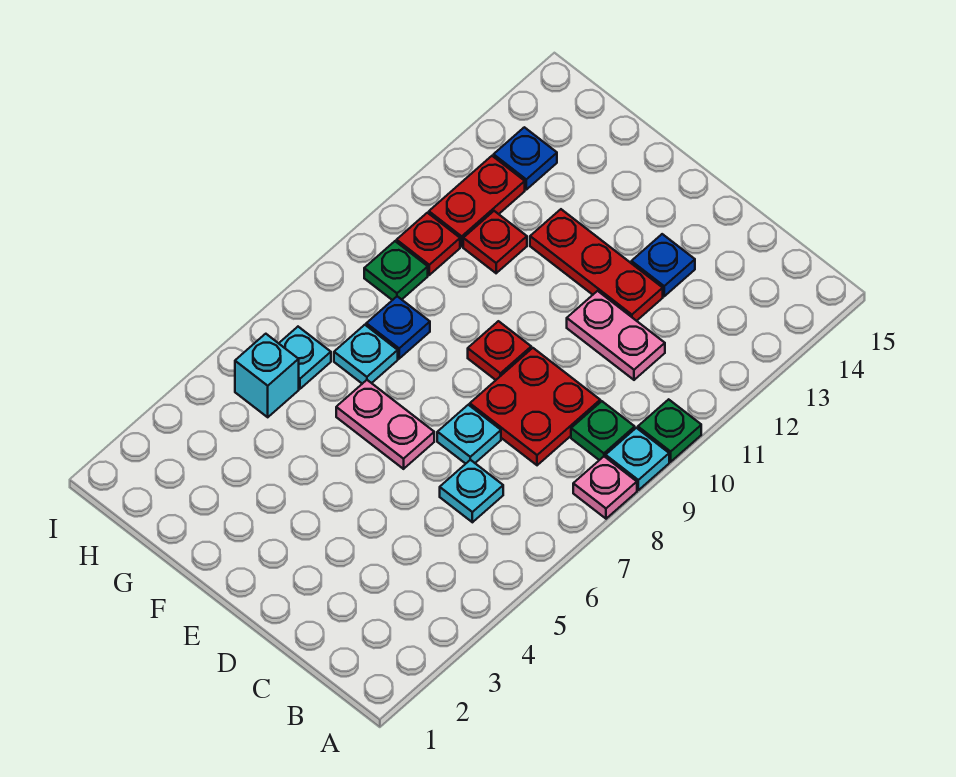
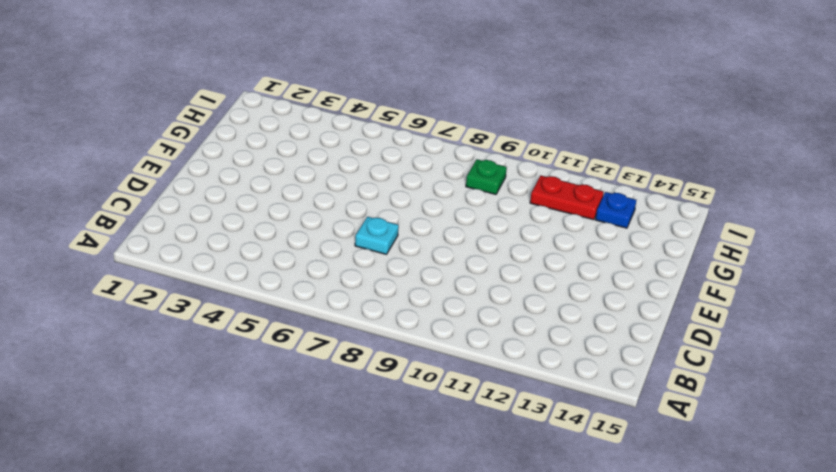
none -> pink plate A8 level 1
none -> cyan plate A9 level 1
none -> green plate A10 level 1

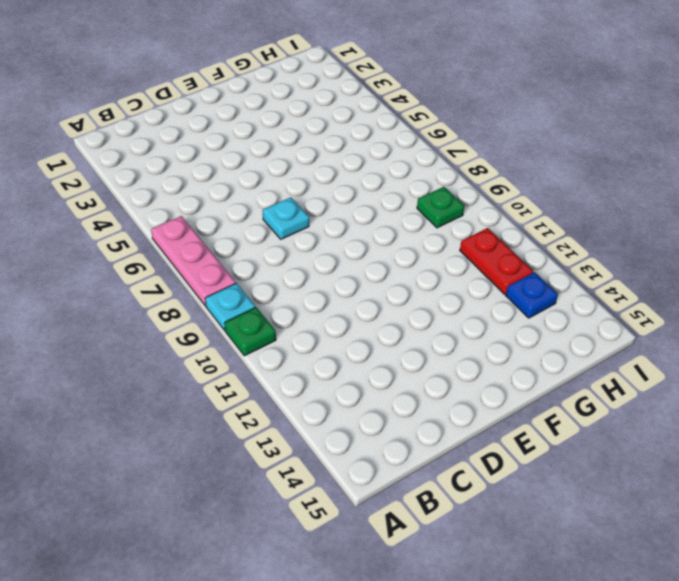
pink plate A6:A8 level 1 -> pink plate A8 level 1
none -> green plate B9 level 1
none -> cyan plate C6 level 1
none -> red plate C8:D9 level 1

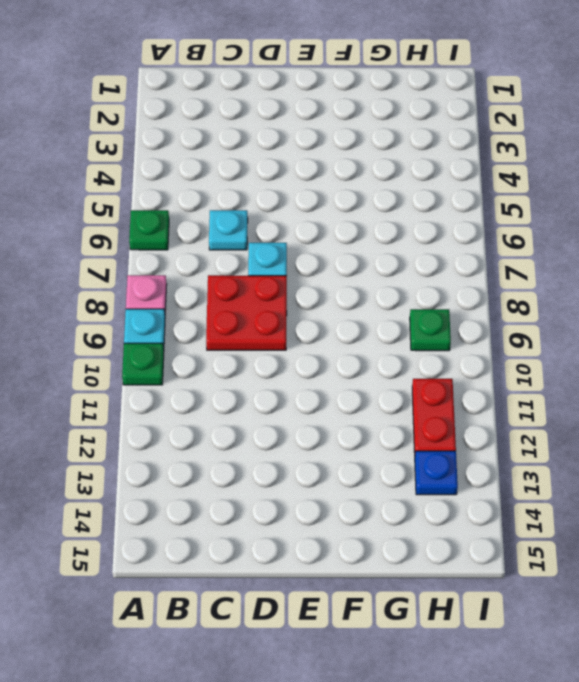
green plate A6 level 1 -> green plate B9 level 1
none -> pink plate C11:D11 level 1
none -> red plate D12:F12 level 1
none -> blue plate D13 level 1

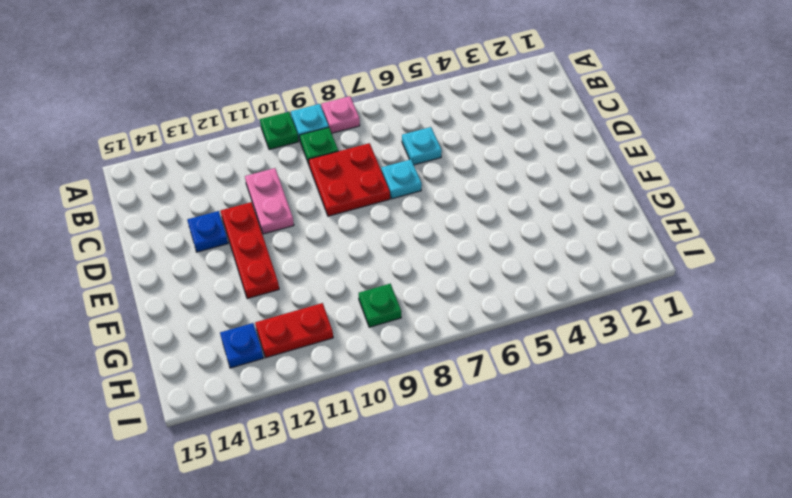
none -> pink plate E6:F6 level 1
none -> red plate E9 level 1
none -> cyan plate G7 level 1

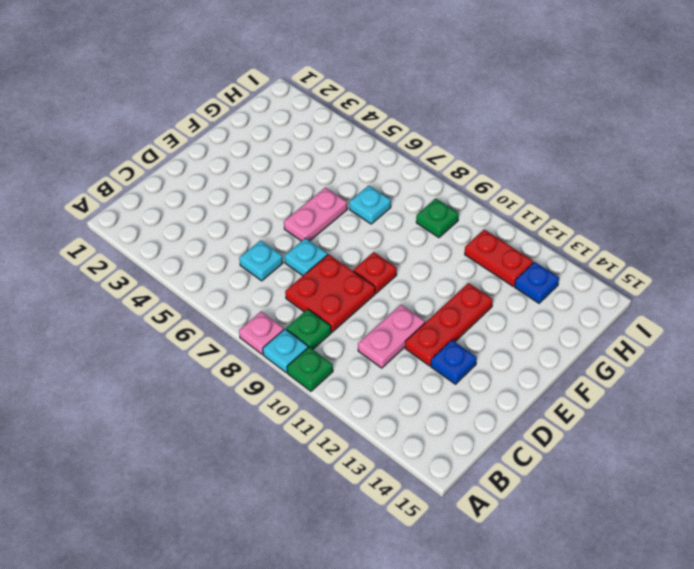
none -> blue plate G8 level 1
none -> red plate G11 level 1
none -> cyan brick H5 level 1

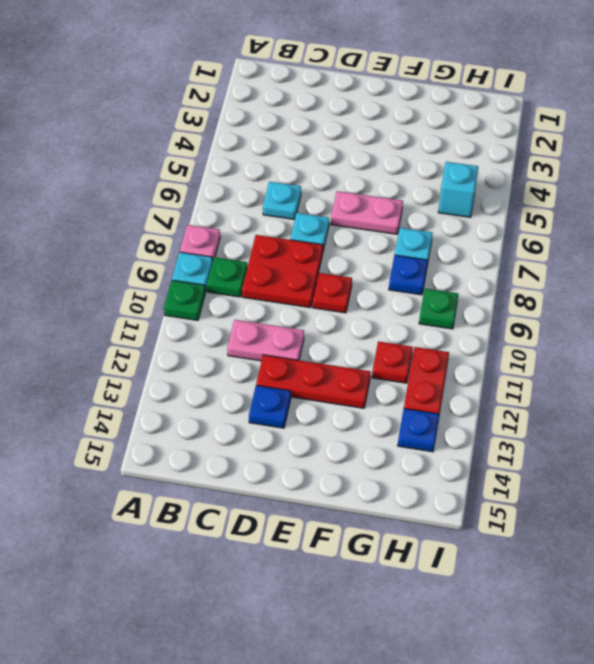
none -> cyan plate H6 level 1
none -> red plate H10 level 1

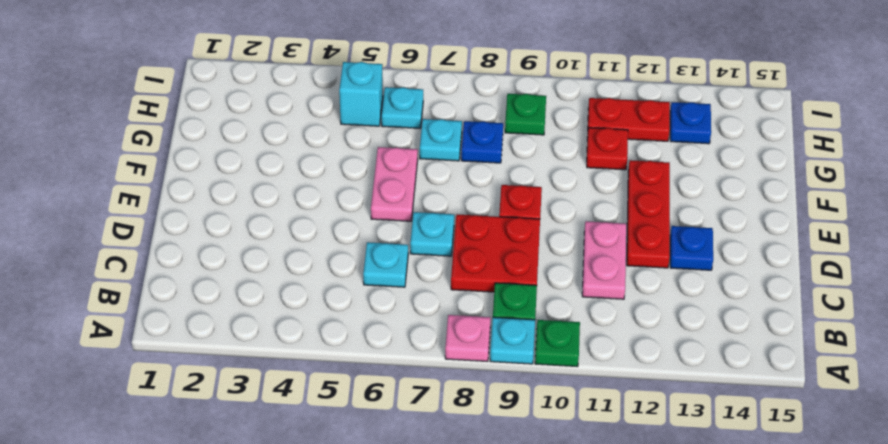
none -> red plate H10 level 1

